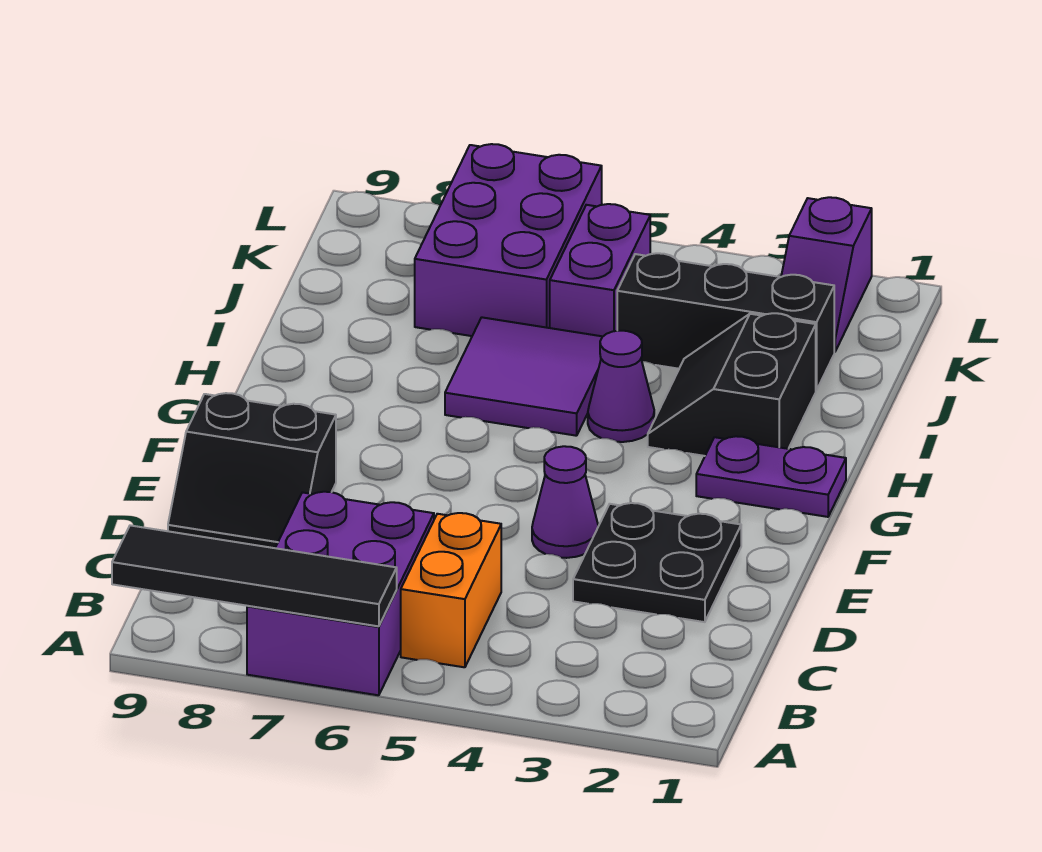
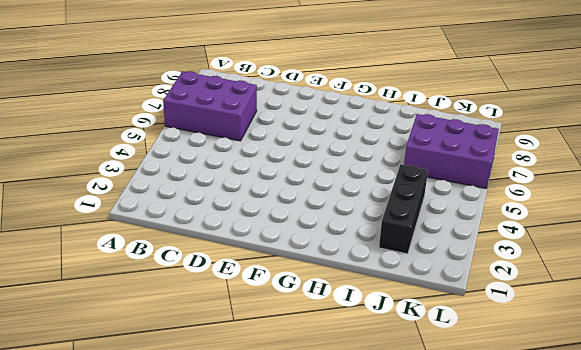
none -> orange brick B5:C5 level 1
none -> black plate D2:E3 level 1
none -> black slope D8:E9 level 1 top E

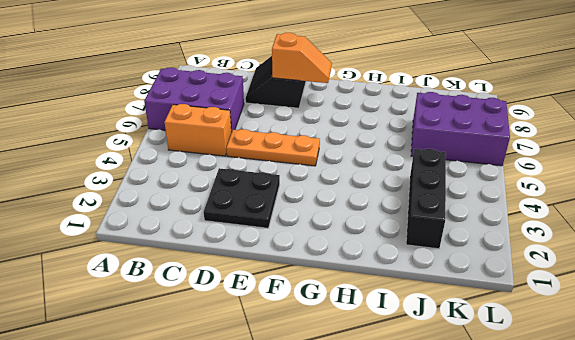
orange plate D5:F5 level 1 -> none
orange slope E8:F8 level 2 top E -> none
none -> purple cone E4 level 1
none -> purple plate G1:G2 level 1
none -> black slope H2:I3 level 1 top 2

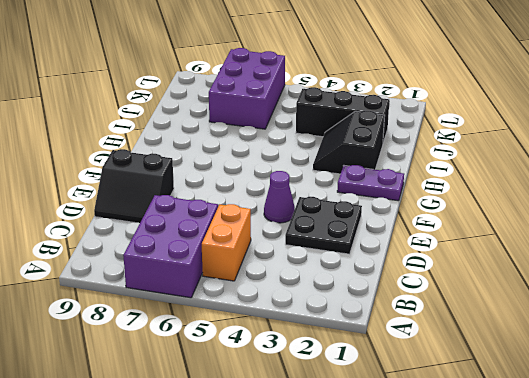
none -> purple cone H4 level 1
none -> purple tile H5:I6 level 1
none -> purple brick J5:K5 level 1

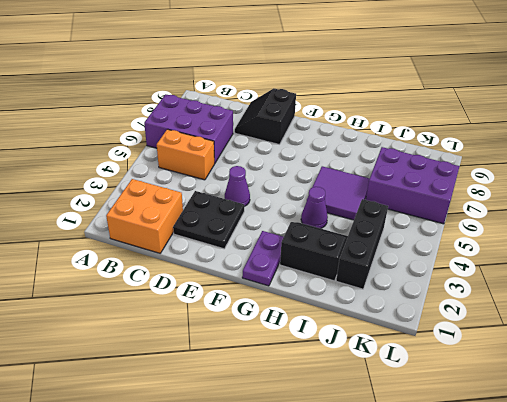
orange brick B1:C2 level 1 -> none
none -> purple brick J5:K5 level 1
none -> purple slope K2:L2 level 1 top L
none -> black tile A6:A9 level 2

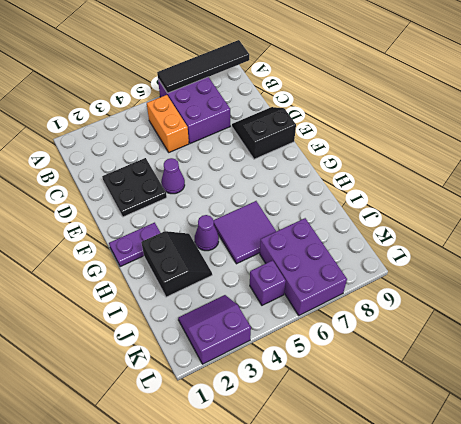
purple slope K2:L3 level 1 top L -> purple slope K2:L2 level 1 top L
purple brick K5 level 1 -> purple brick J5:K5 level 1
none -> black brick J2:J4 level 1

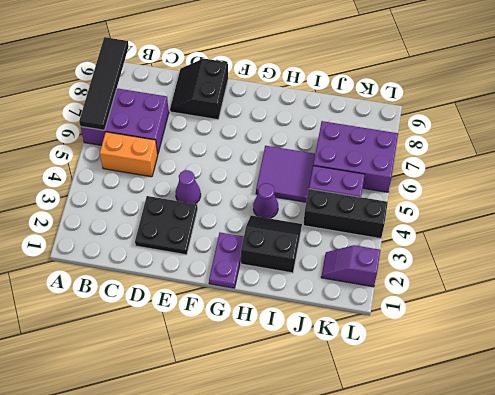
black brick J4:L4 level 1 -> black brick J2:J4 level 1

